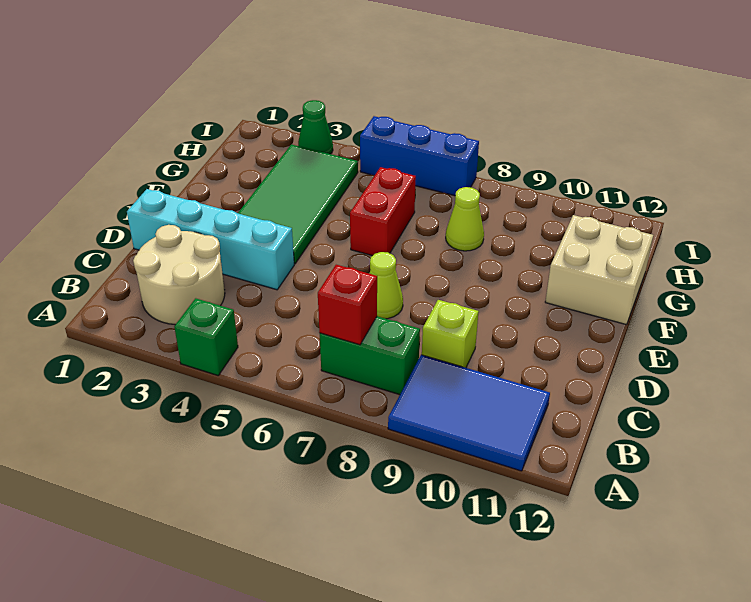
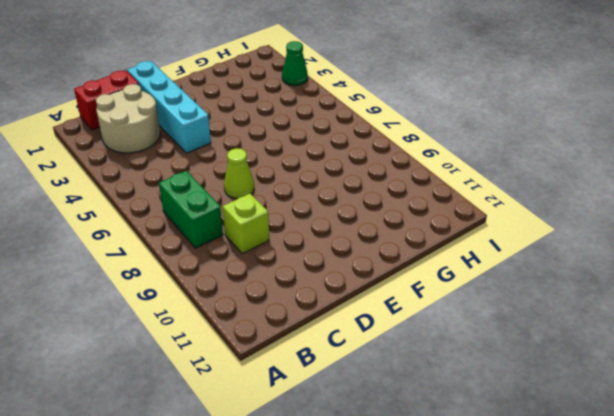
red brick B1:C1 level 1 -> red brick F6:G6 level 1
none -> green brick A4 level 1
none -> blue tile A9:B11 level 1
none -> green tile E3:H4 level 1

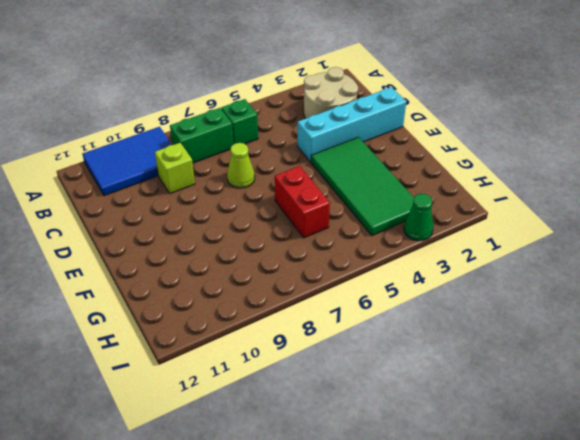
green brick B6 level 1 -> green brick A4 level 1
none -> tan brick F11:G12 level 1
none -> lime cone G8 level 1
none -> blue brick I5:I7 level 1

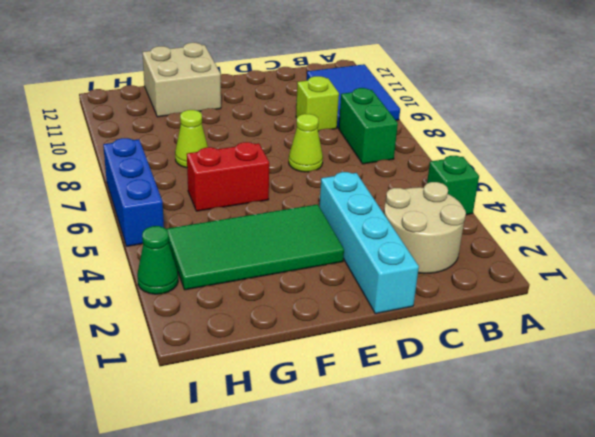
none -> red brick B7 level 2

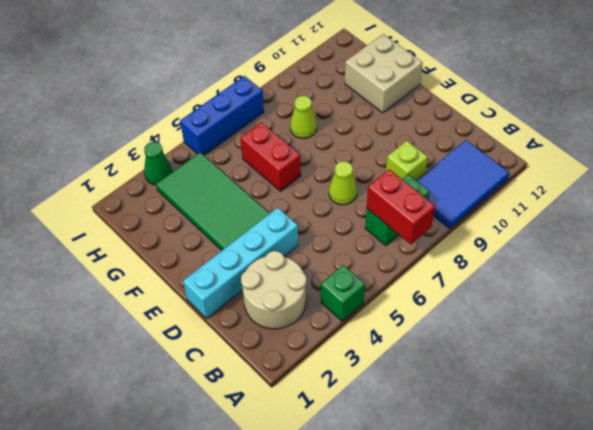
red brick A7:B7 level 2 -> red brick B7 level 2

